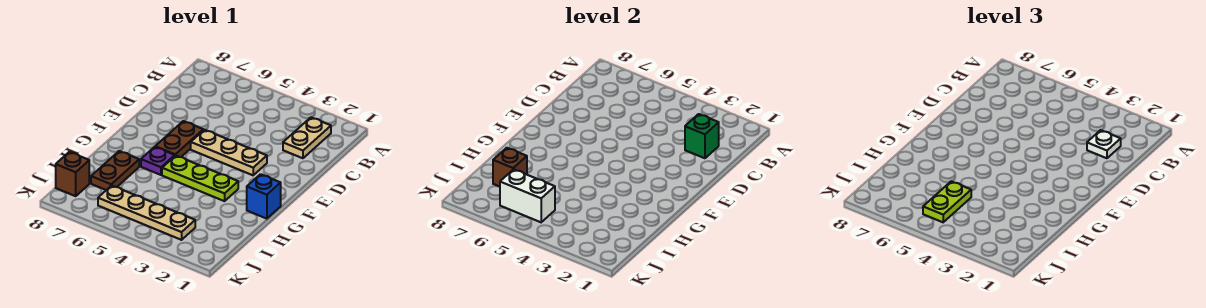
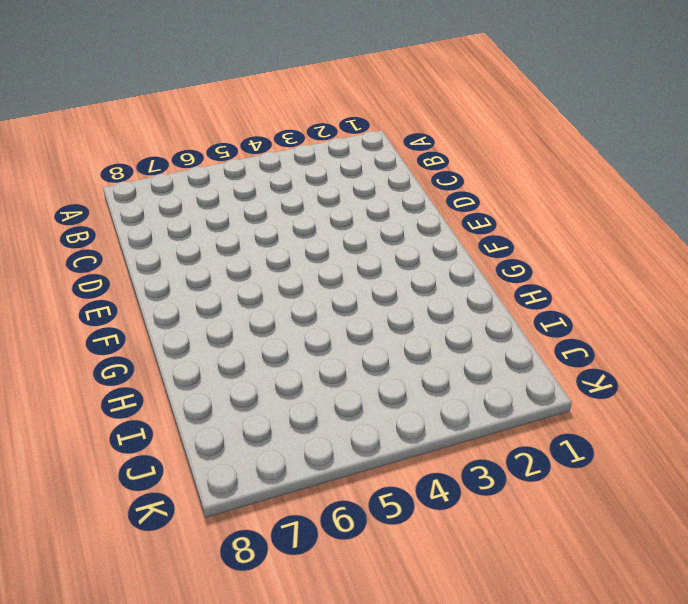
none -> tan plate B2:C2 level 1
none -> tan plate E3:E5 level 1
none -> brown plate E6:F6 level 1

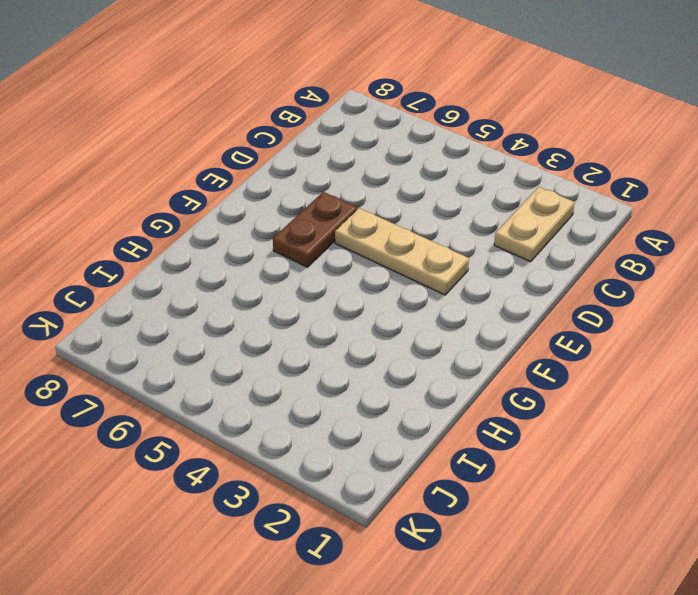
none -> blue brick G1 level 1
none -> lime plate G3:G5 level 1
none -> purple plate G6 level 1

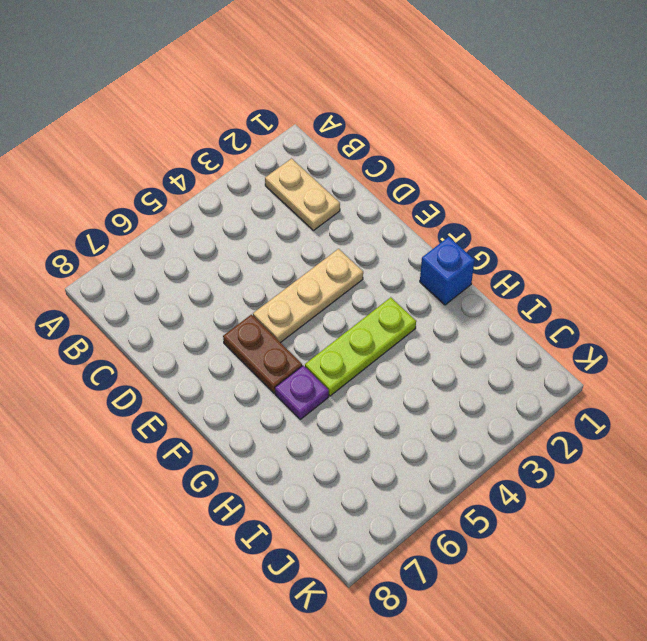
none -> brown plate H7:I7 level 1
none -> tan plate J3:J6 level 1
none -> brown brick J8 level 1

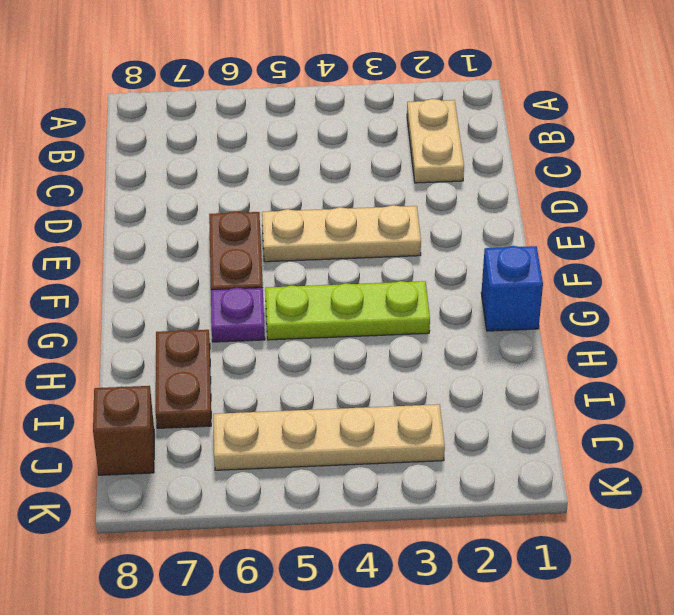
none -> green brick C2 level 2
none -> brown brick I7 level 2
none -> white brick J5:J6 level 2

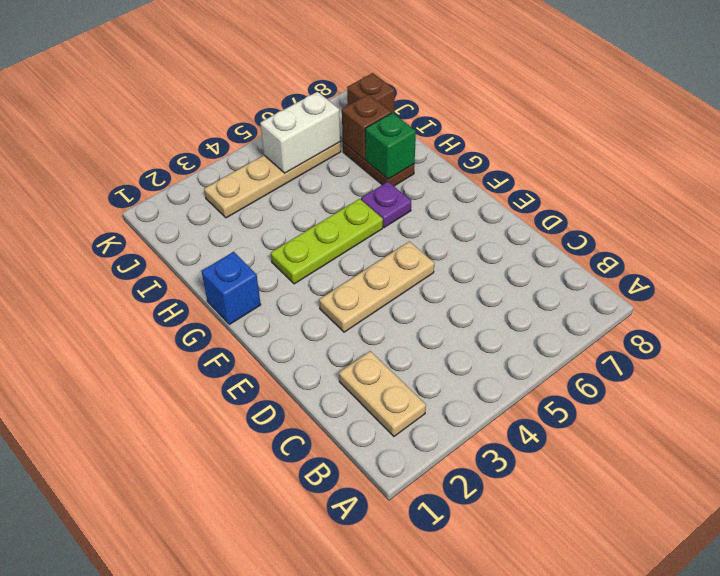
green brick H7 level 2 -> green brick C2 level 2
none -> brown plate E6:F6 level 1
none -> white plate C2 level 3
none -> lime plate I5:J5 level 3

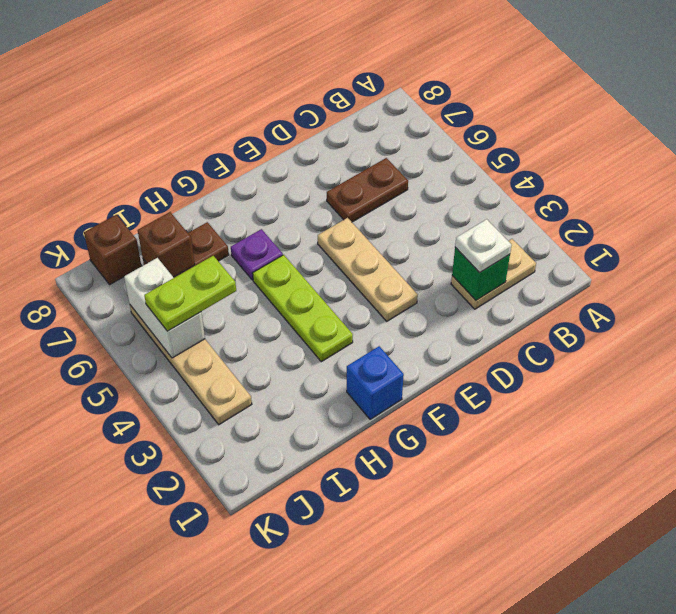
brown plate C6:D6 level 1 -> brown plate E6:F6 level 1

